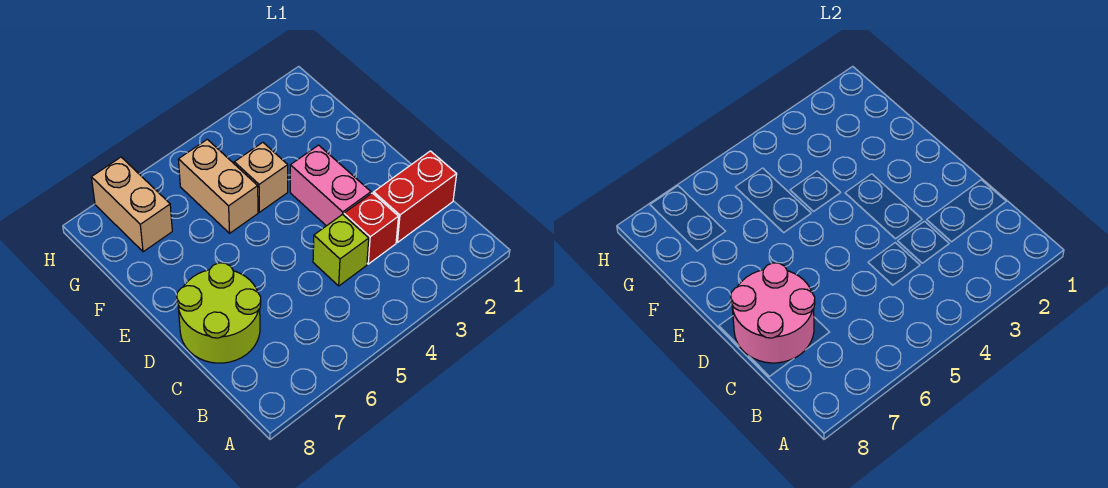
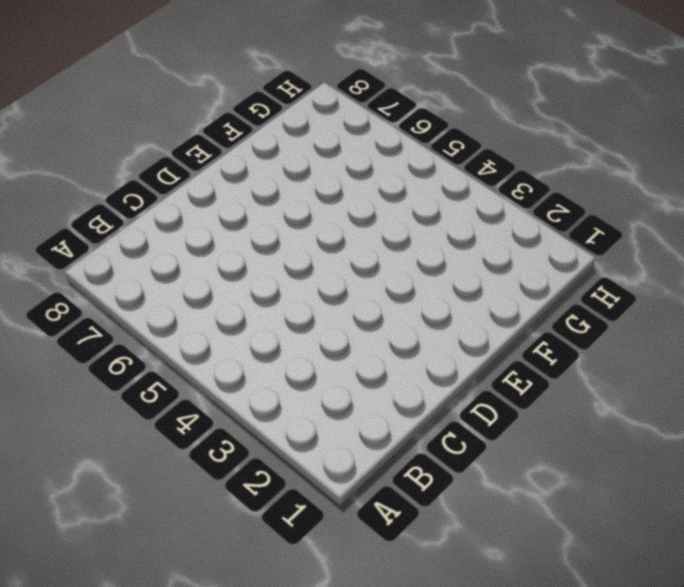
none -> red brick C1:C2 level 1
none -> red brick C3 level 1

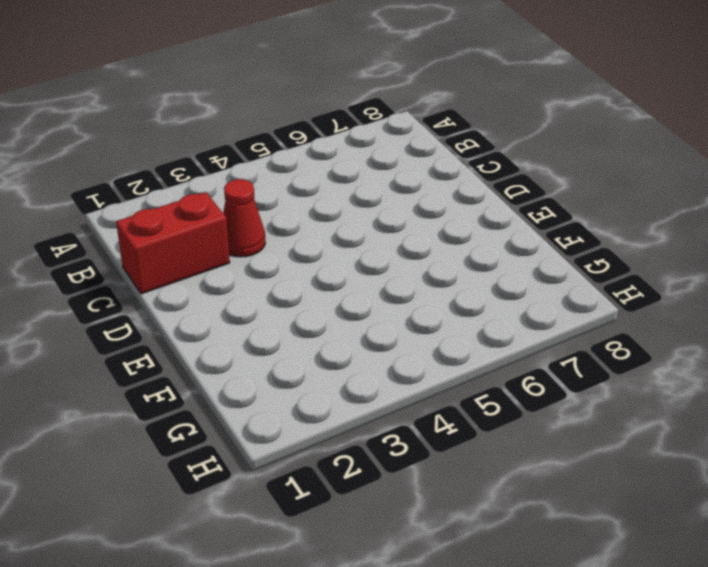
red cone C3 level 1 -> red brick C3 level 1
none -> lime brick C4 level 1
none -> lime round brick C7:D8 level 1

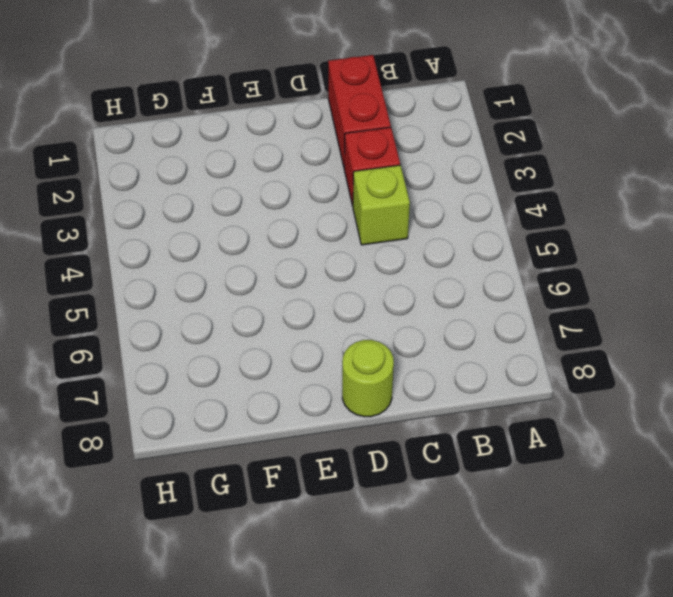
lime round brick D8 level 1 -> lime round brick C7:D8 level 1
none -> pink brick D3:E3 level 1
none -> tan brick F4 level 1

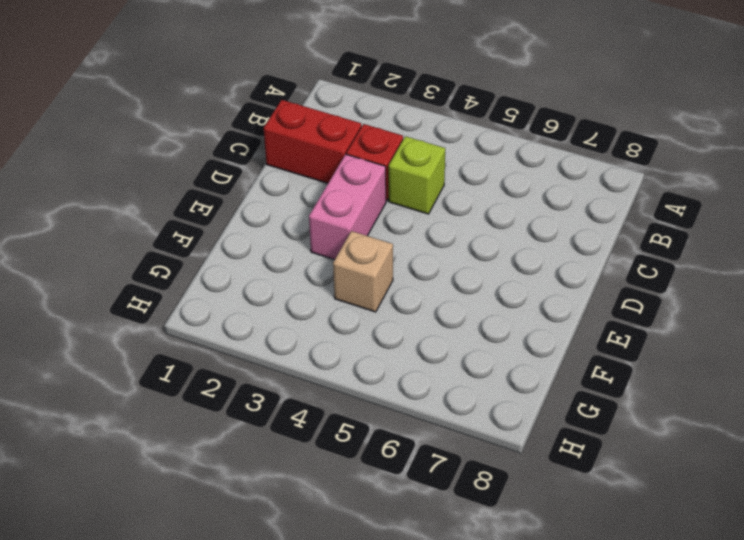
none -> lime round brick C7:D8 level 1
none -> tan brick F5:G5 level 1

